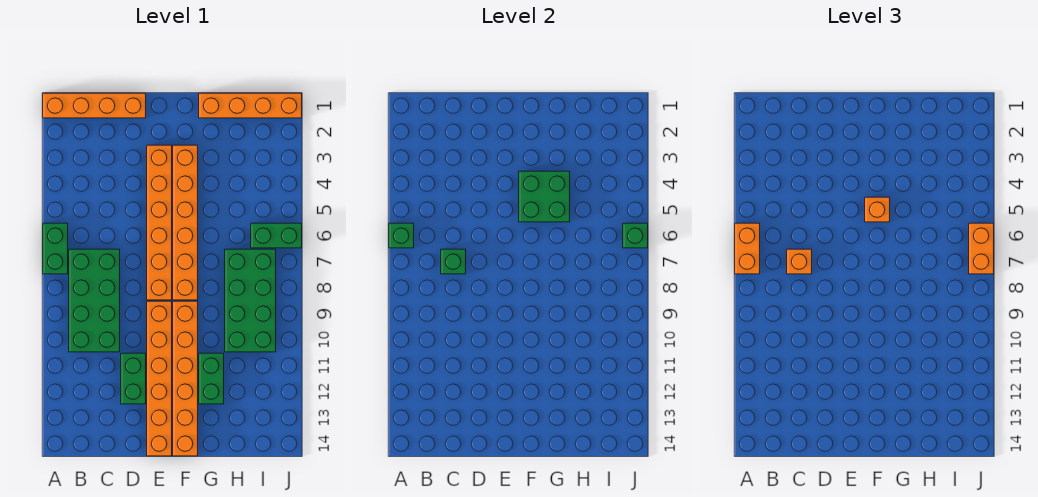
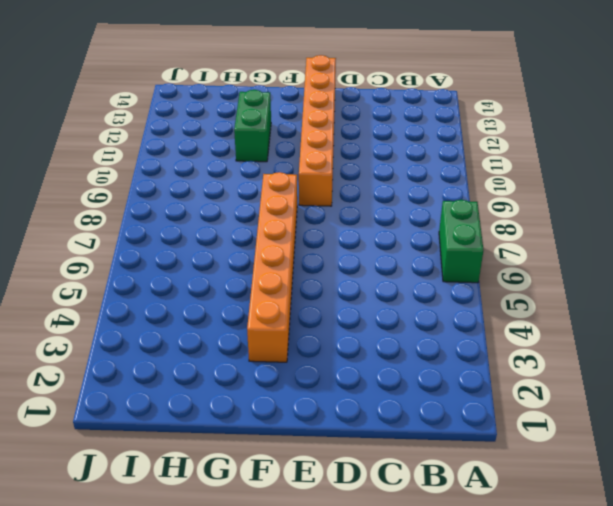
none -> orange brick A1:D1 level 1
none -> green brick B7:C10 level 1
none -> green brick D11:D12 level 1

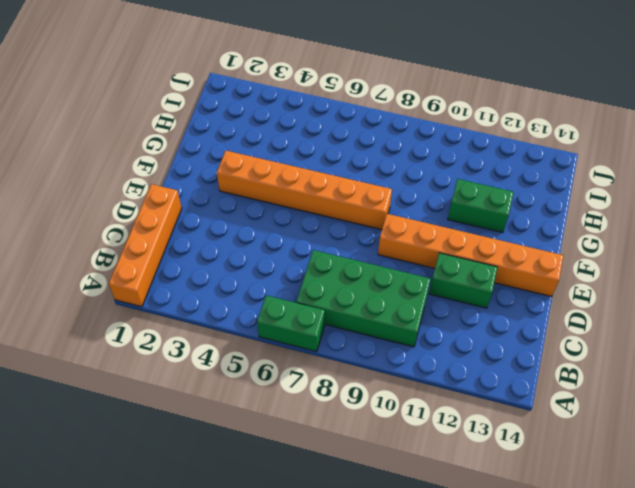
none -> orange brick E3:E8 level 1
none -> orange brick F9:F14 level 1
none -> orange brick G1:J1 level 1

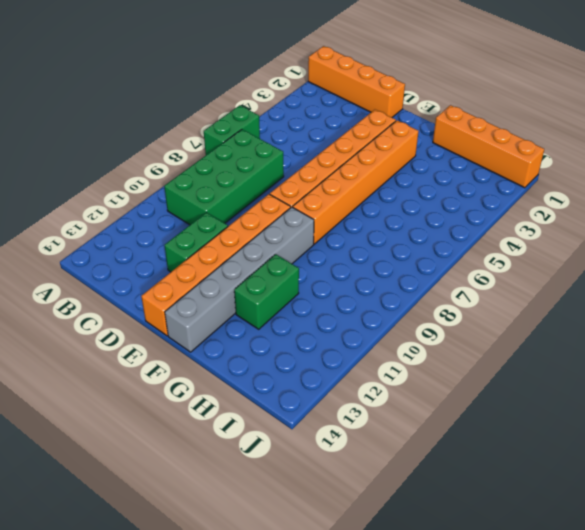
grey brick F9:F14 level 1 -> orange brick F9:F14 level 1
none -> green brick H7:I10 level 1
none -> green brick I6:J6 level 1
none -> green brick A6 level 2

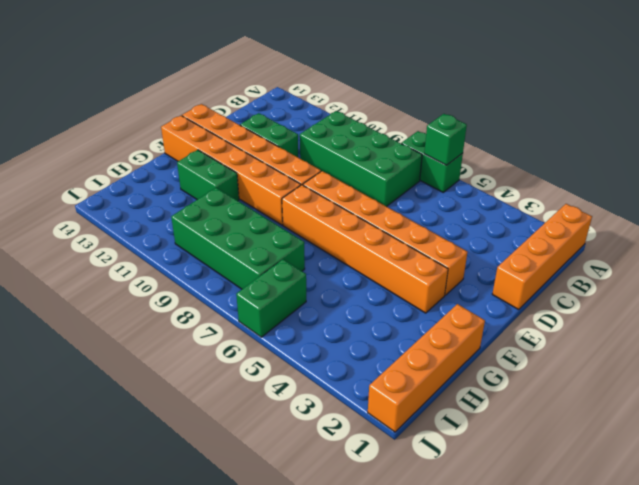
none -> green brick C7 level 2
none -> green brick F4:G5 level 2
none -> green brick J6 level 2

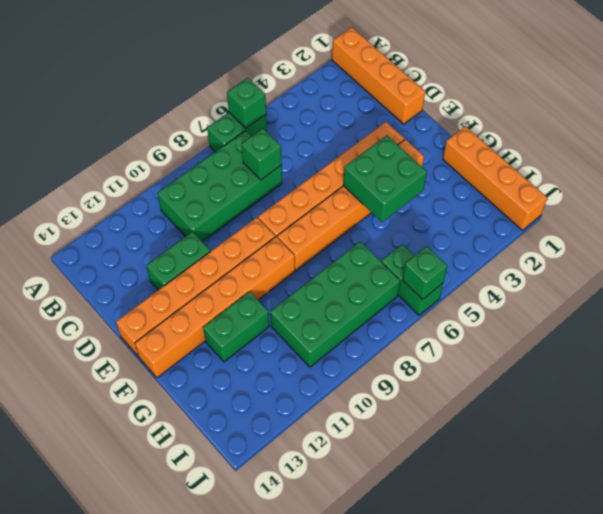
none -> orange brick A6:A7 level 3
none -> orange brick C7 level 3
none -> orange brick F5 level 3

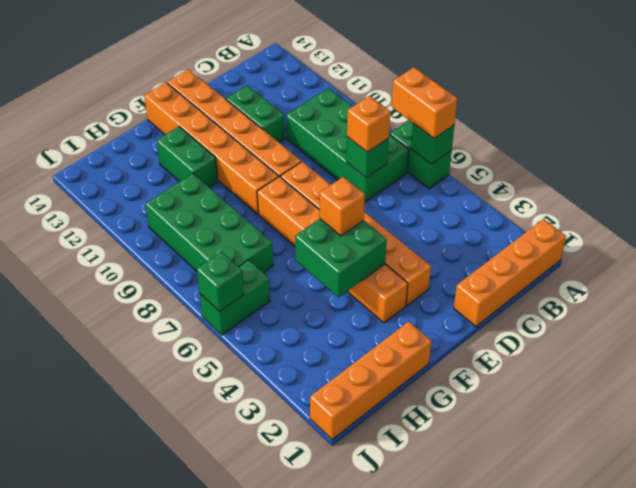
none -> orange brick J6:J7 level 3

